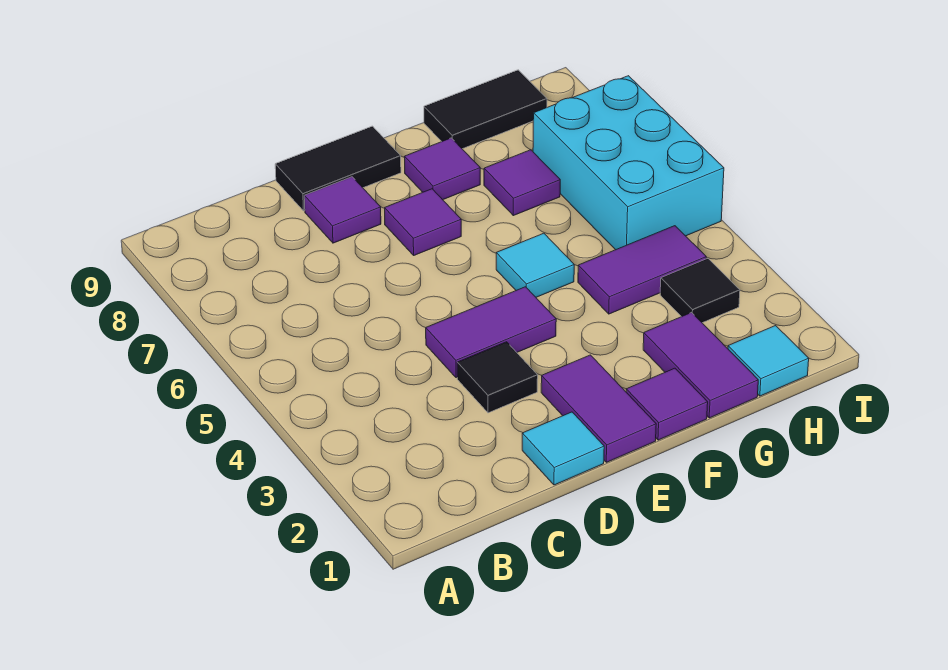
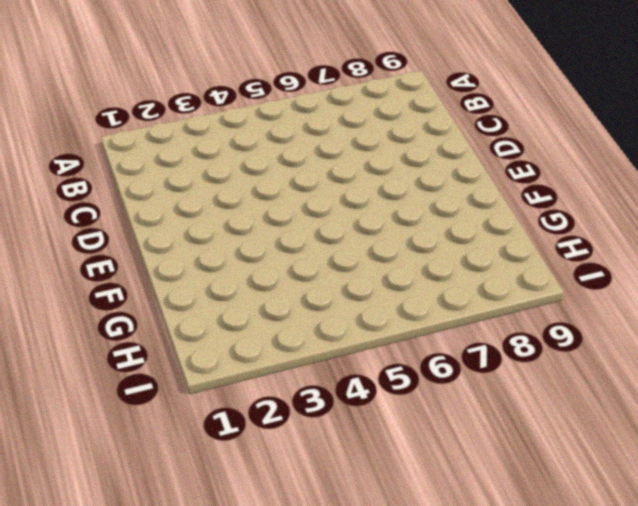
none -> cyan tile D1 level 1
none -> black tile D3 level 1
none -> purple tile D4:E4 level 1

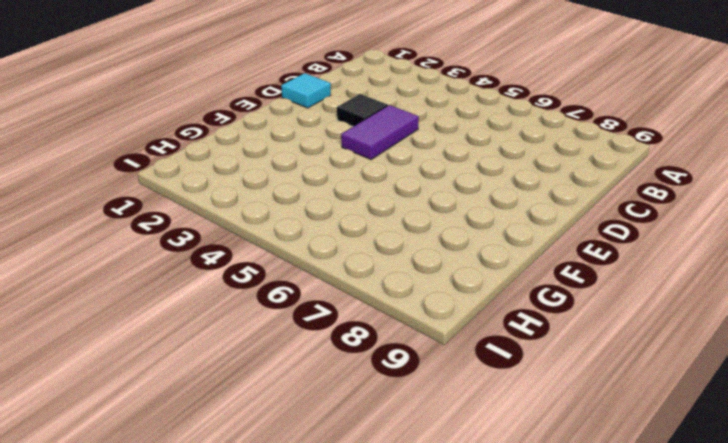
none -> purple tile D8 level 1
none -> black tile D9:E9 level 1
none -> purple tile E1:E2 level 1

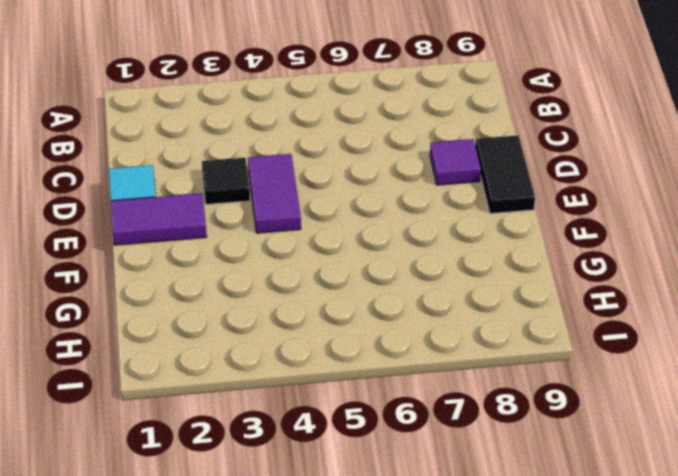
none -> purple tile E7 level 1
none -> purple tile F1 level 1
none -> cyan tile F5 level 1

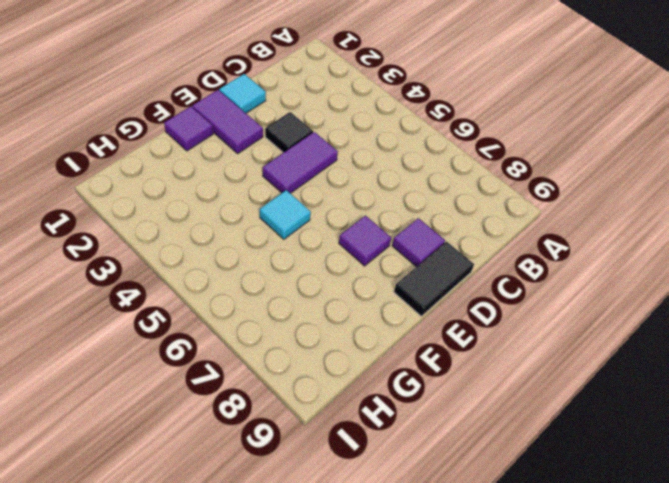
none -> purple tile F8 level 1
none -> purple tile G1:G2 level 1
none -> purple tile G4:H4 level 1

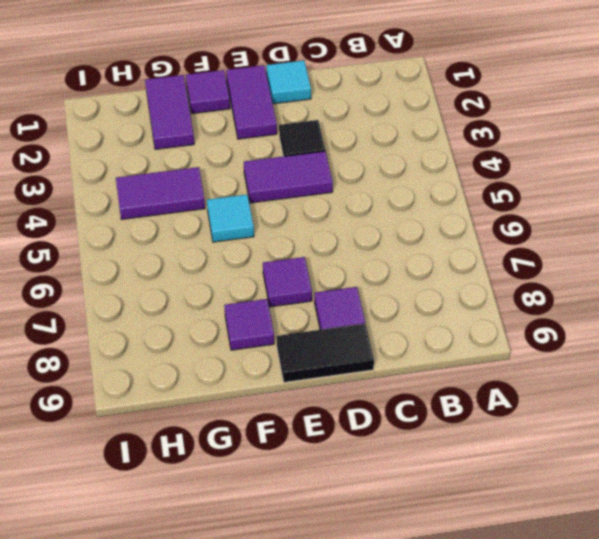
none -> purple tile G7 level 1
none -> black tile G9:H9 level 1
none -> cyan tile H1 level 1

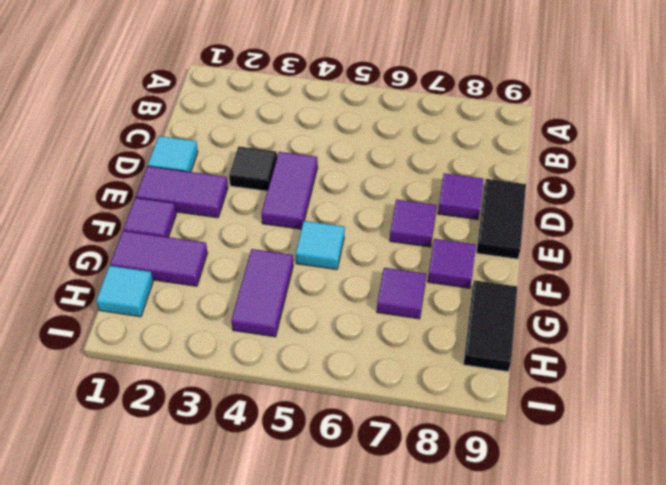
none -> black tile H3 level 1
none -> cyan brick H5:I7 level 1

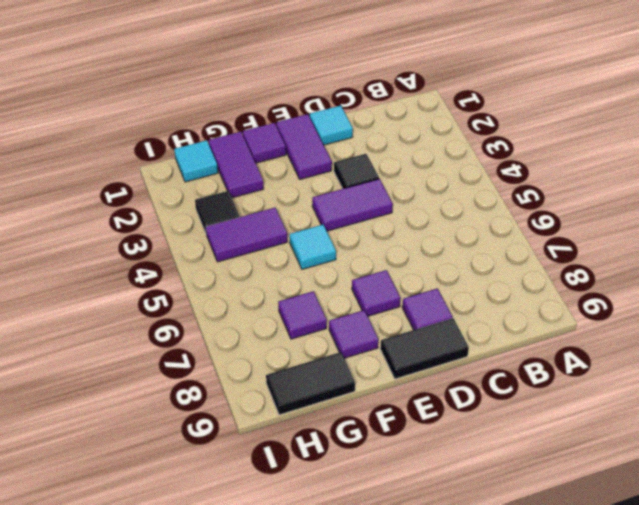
none -> cyan brick H5:I7 level 1

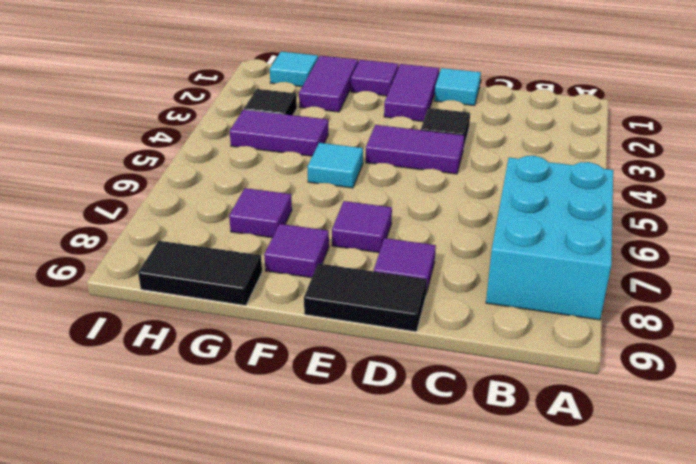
cyan brick A6:B8 level 1 -> cyan brick H5:I7 level 1

